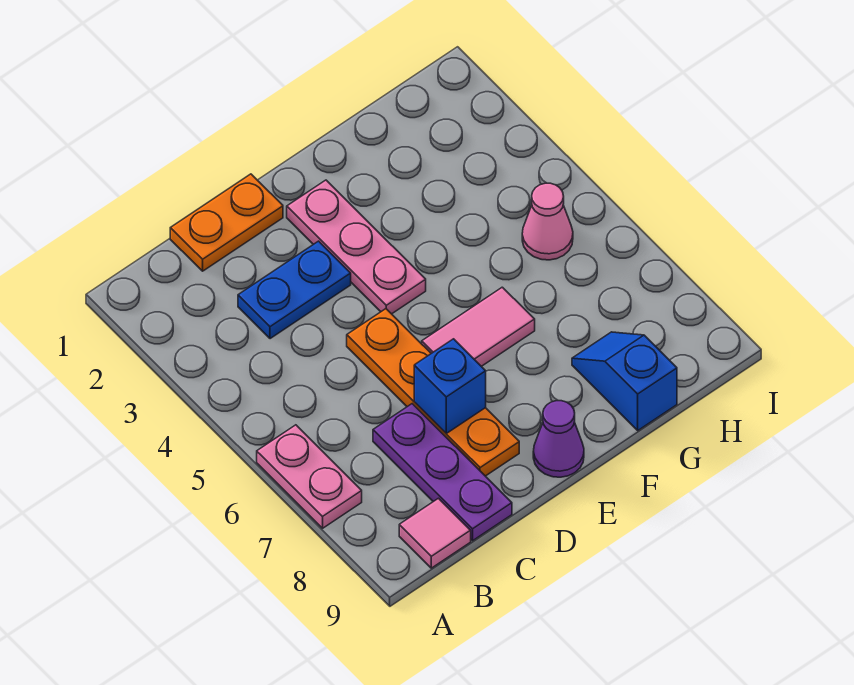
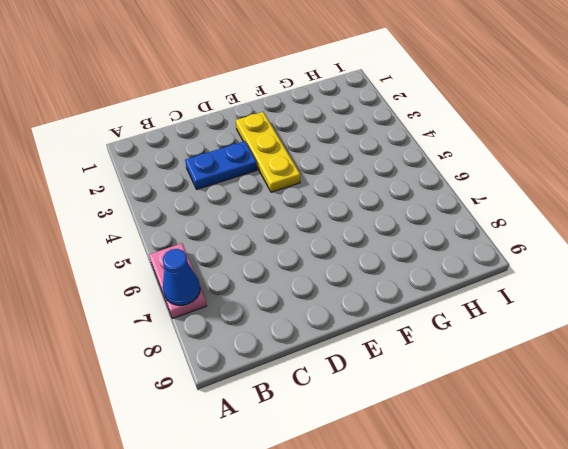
blue cone A7 level 2 -> none
yellow plate E2:E4 level 1 -> pink plate E2:E4 level 1
none -> pink tile B9 level 1
none -> orange plate C1:D1 level 1
none -> purple plate C7:C9 level 1

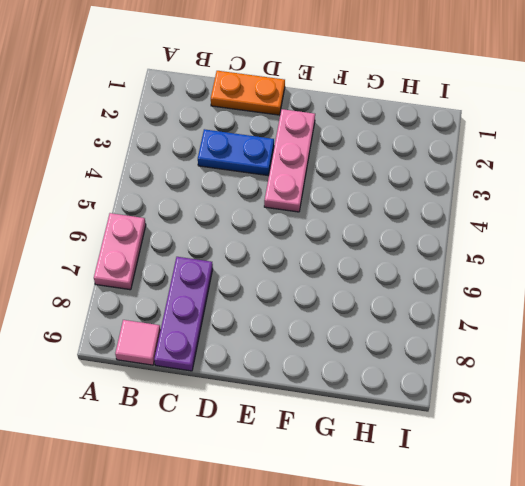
none -> orange plate D5:D8 level 1
none -> pink tile E6:F6 level 1
none -> purple cone E9 level 1

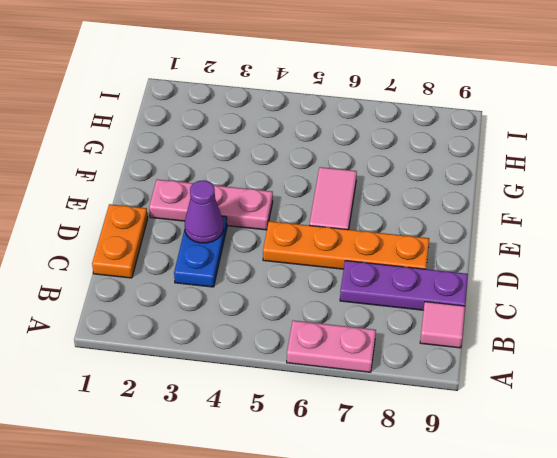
purple cone D3 level 2 -> purple cone E9 level 1
none -> blue slope G8:G9 level 1 top 9
none -> pink cone H5 level 1
none -> blue brick D7 level 2

